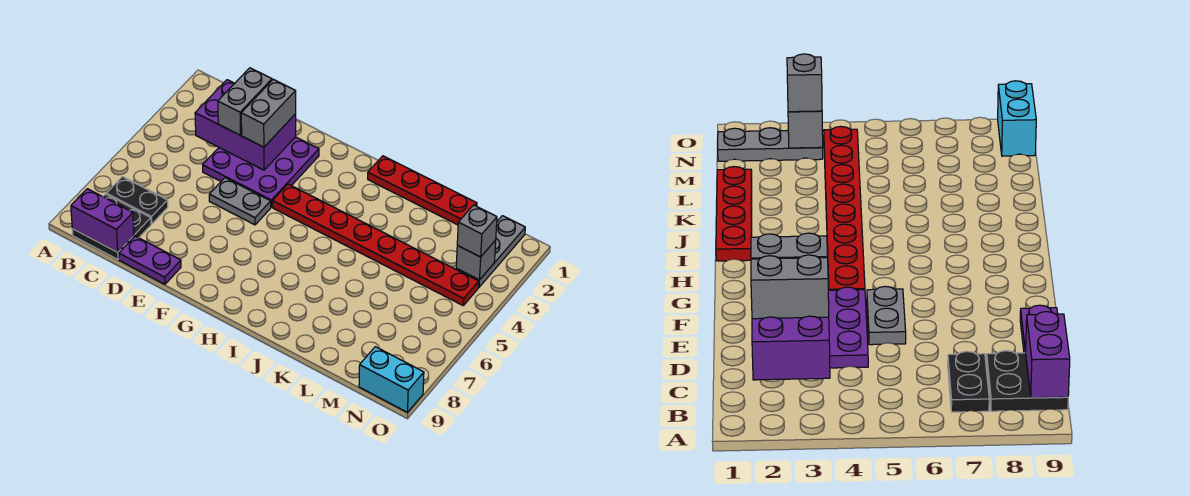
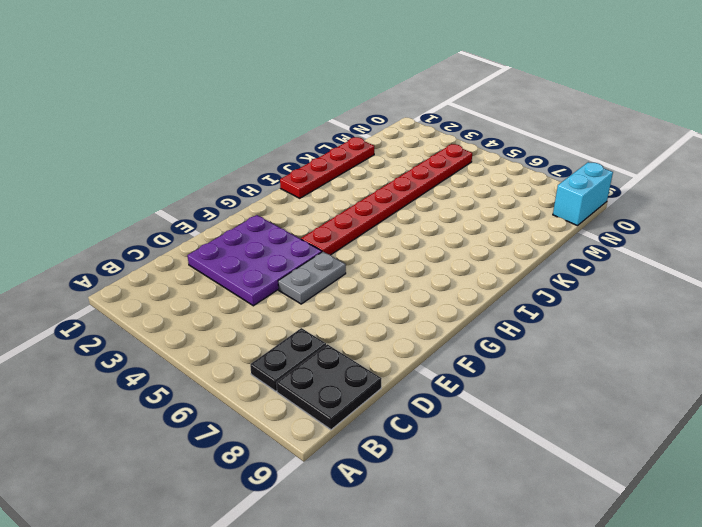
none -> purple plate D9:E9 level 1
none -> grey plate N1:N3 level 1
none -> purple brick B9:C9 level 2

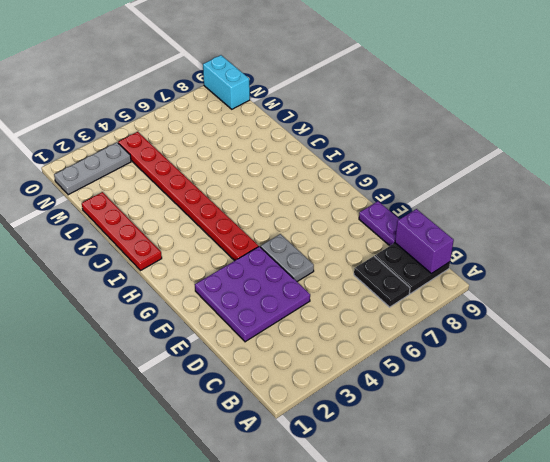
none -> purple brick C2:E3 level 2
none -> grey brick N3 level 2
none -> grey brick D2:D3 level 3

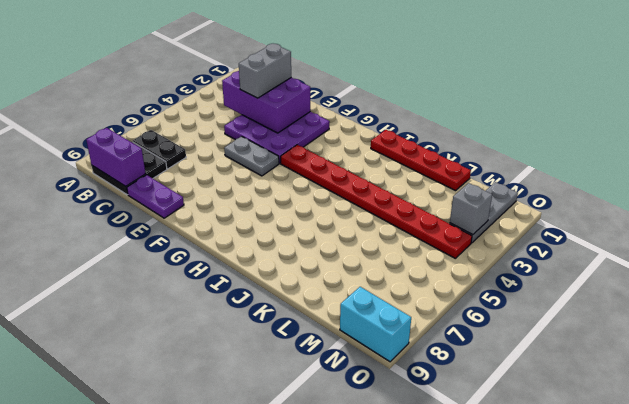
none -> grey brick E2:E3 level 3
none -> grey brick N3 level 3

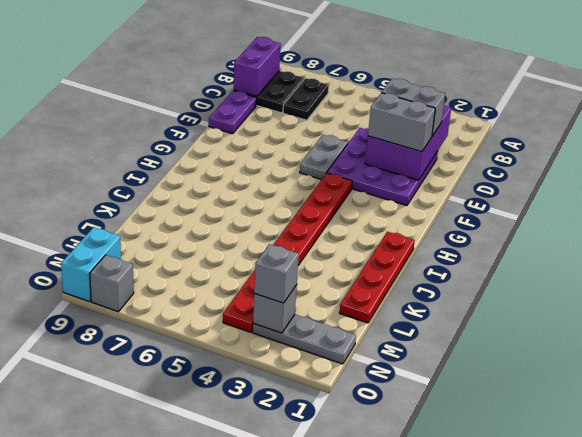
grey brick O8 level 1 -> none

